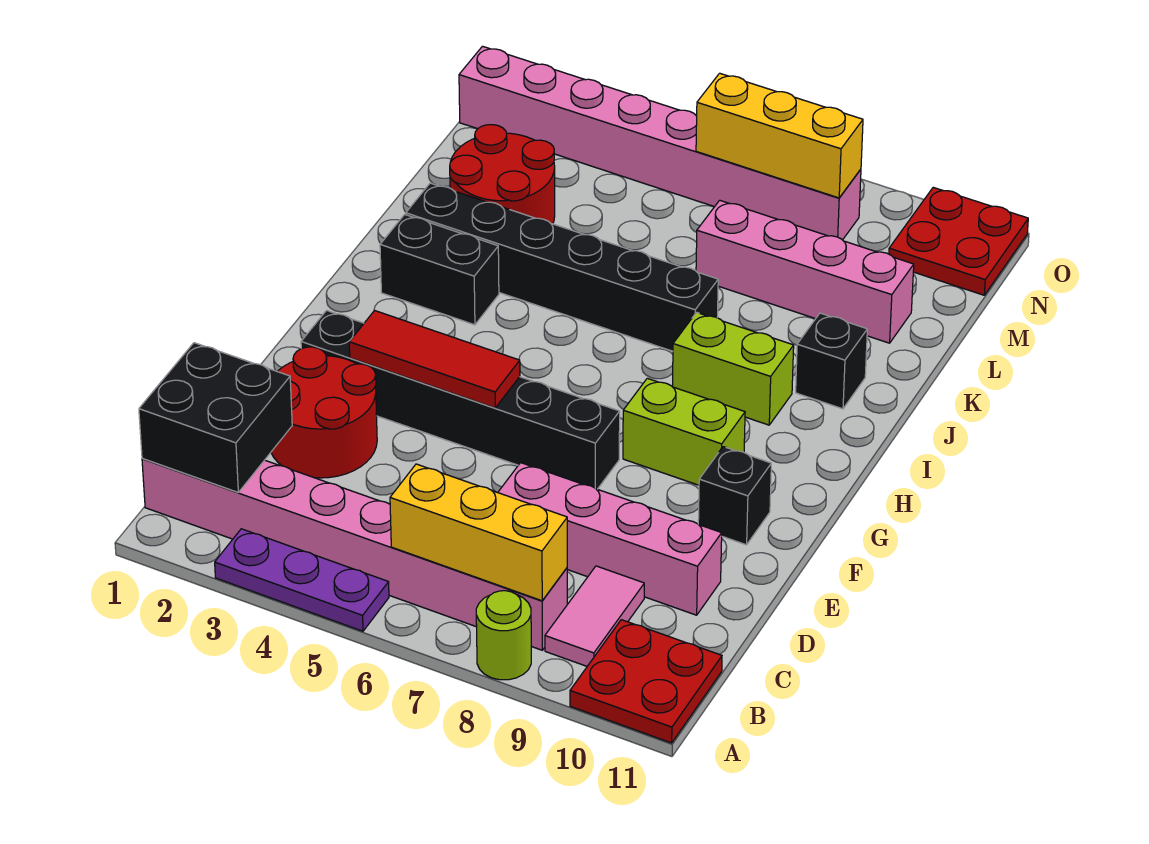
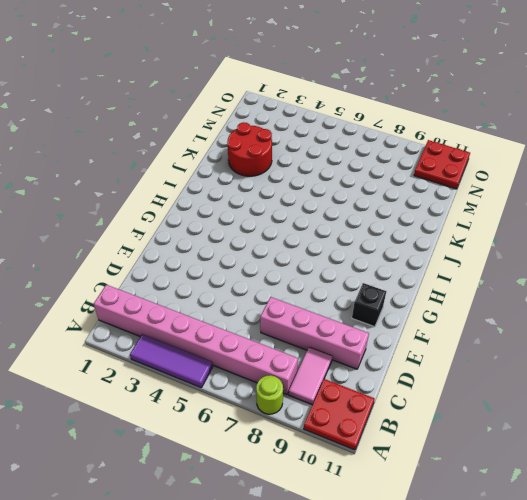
purple tile A3:A5 level 1 -> purple plate A3:A5 level 1
none -> red round brick D2:E3 level 1
none -> black brick F2:F7 level 1
none -> lime brick G8:G9 level 1

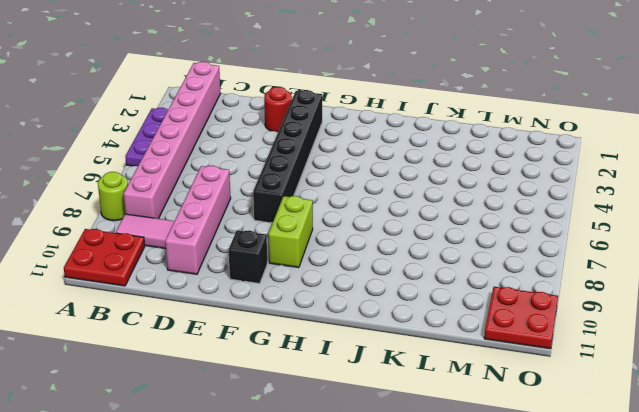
red round brick E2 level 1 -> red round brick D2:E3 level 1
none -> black brick I2:I3 level 1
none -> lime brick I8:I9 level 1
none -> black brick J2:J7 level 1

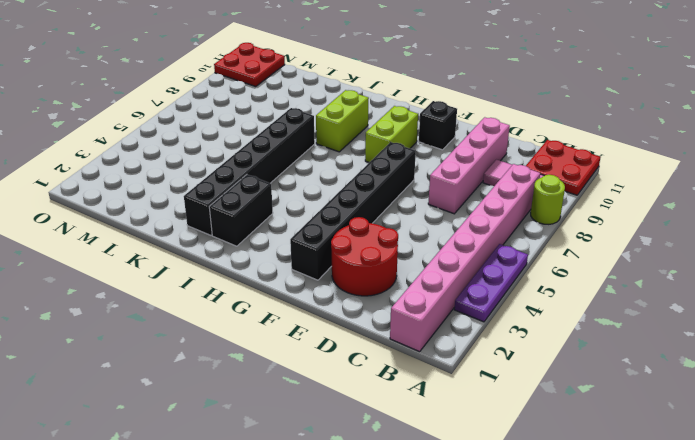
none -> black brick J10 level 1
none -> red round brick K2:L3 level 1
none -> pink brick L7:L10 level 1

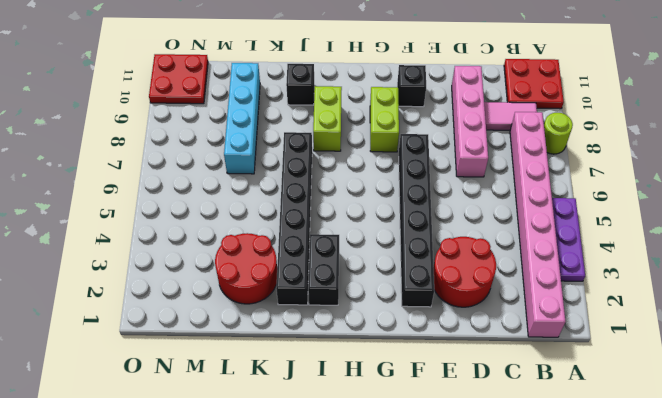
cyan brick L7:L10 level 1 -> pink brick L7:L10 level 1
none -> pink brick N1:N8 level 1
none -> black brick B1:C2 level 2
none -> yellow brick B6:B8 level 2

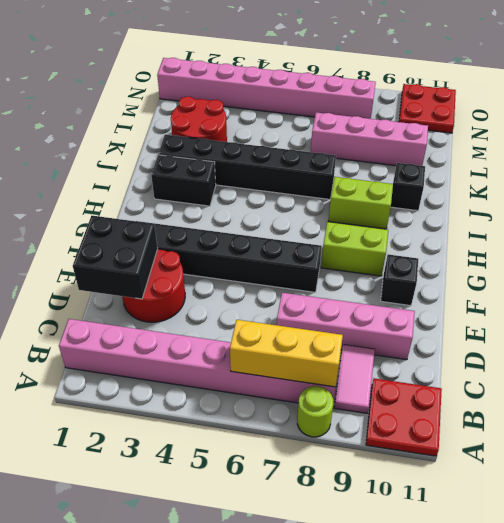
black brick D1:E2 level 2 -> black brick B1:C2 level 2
none -> purple plate A3:A5 level 1
none -> red tile F3:F5 level 2
none -> yellow brick N6:N8 level 2

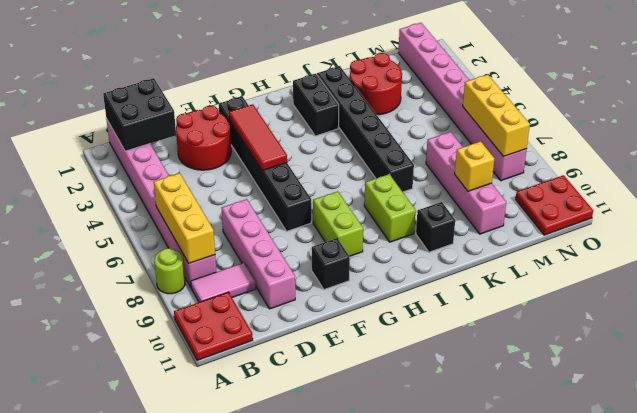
yellow brick L9 level 2 -> none
none -> purple plate A3:A5 level 1

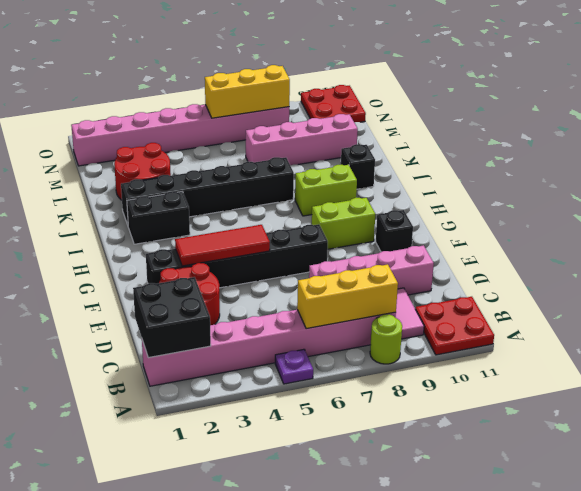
purple plate A5 level 1 -> purple plate A3:A5 level 1

